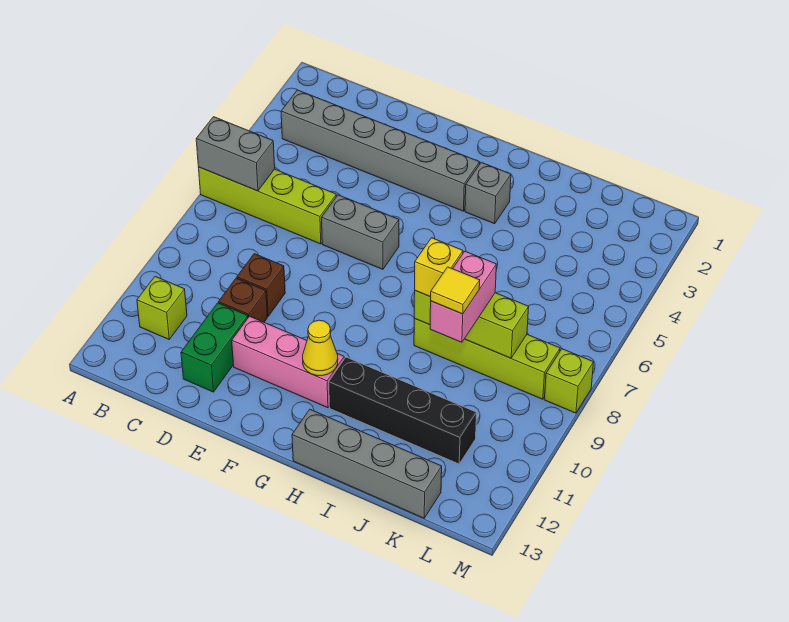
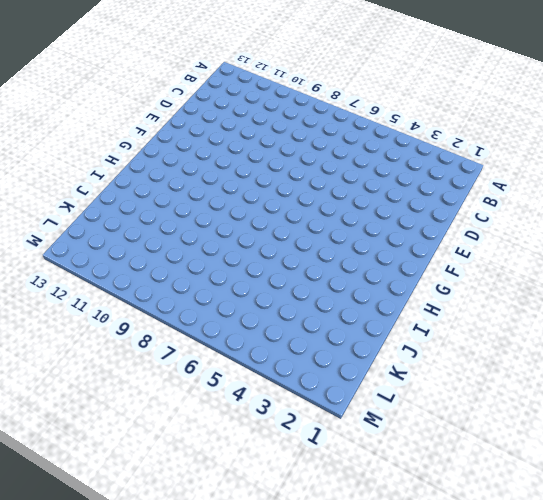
none -> lime brick A6:D6 level 1
none -> grey brick B3:G3 level 1
none -> lime brick B11 level 1

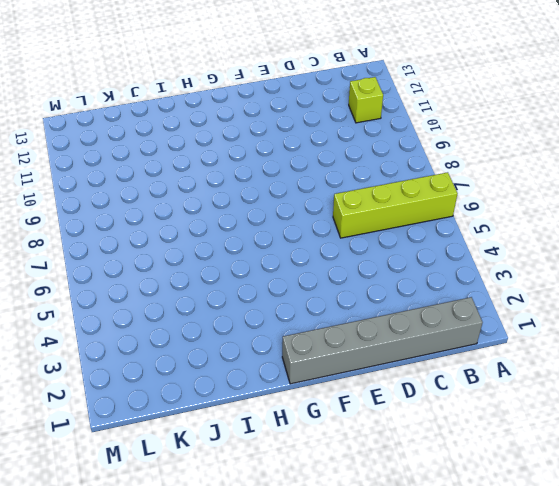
grey brick B1:G1 level 1 -> grey brick B3:G3 level 1
none -> brown brick D9 level 1
none -> brown brick D10 level 1
none -> green brick D11:D12 level 1

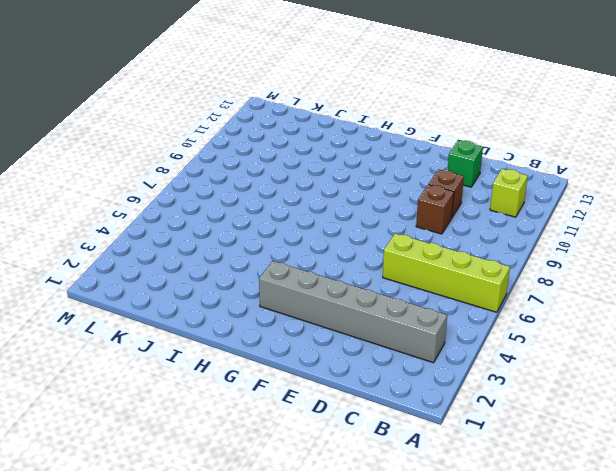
green brick D12 level 1 -> green brick D11:D12 level 1
none -> grey brick E6:F6 level 1
none -> pink brick E11:G11 level 1
none -> grey brick H3 level 1

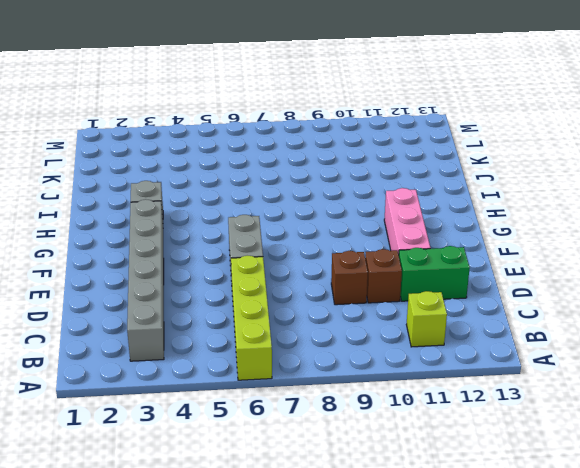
none -> black brick H11:K11 level 1
none -> grey brick H13:K13 level 1
none -> lime brick I8:L8 level 1

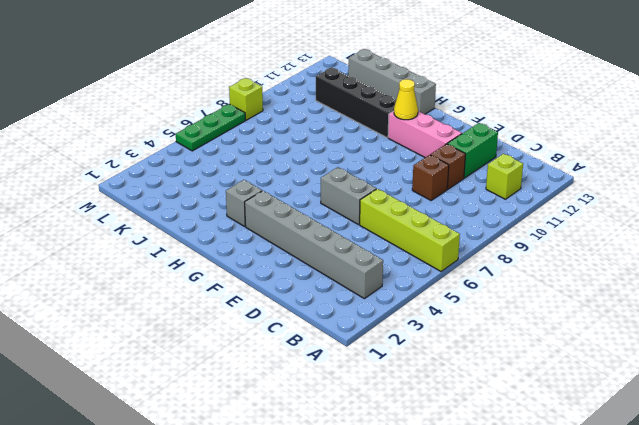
green plate M5:M7 level 1 -> none
none -> lime brick I8:L8 level 1
none -> grey brick A6:B6 level 2
none -> lime brick I8:K8 level 2

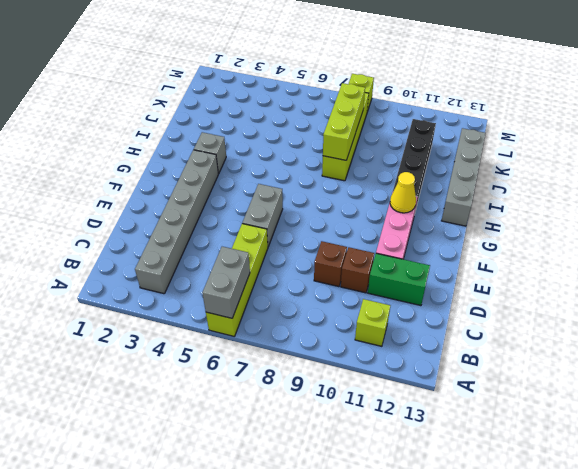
none -> yellow brick I8 level 3
none -> pink brick J8:J9 level 3
none -> yellow tile J9 level 4

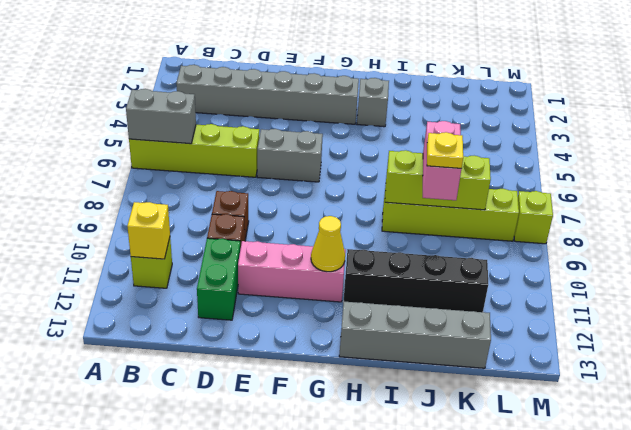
yellow brick B11 level 2 -> yellow brick I8 level 3
yellow plate J9 level 4 -> yellow tile J9 level 4

